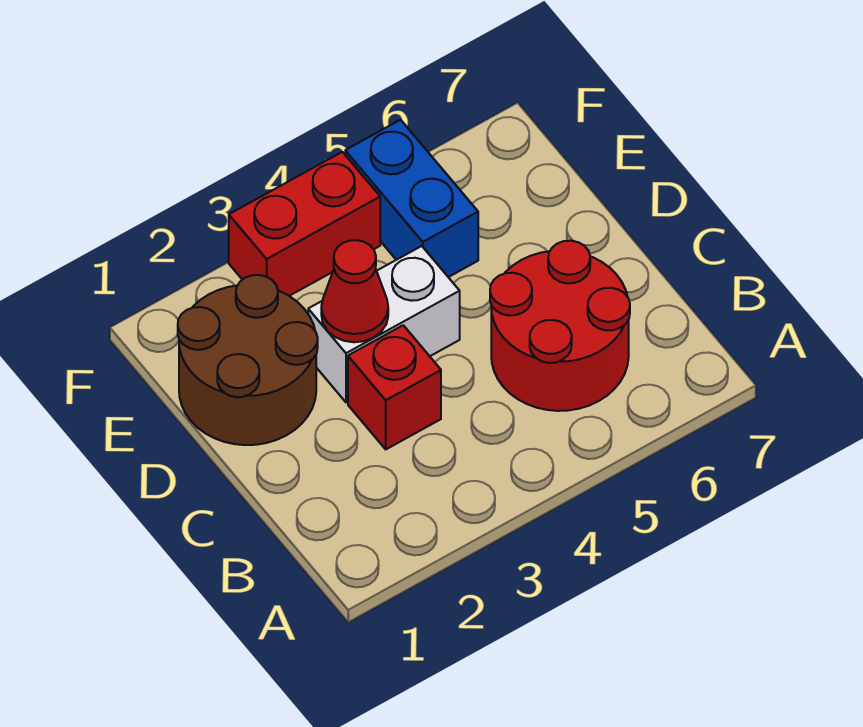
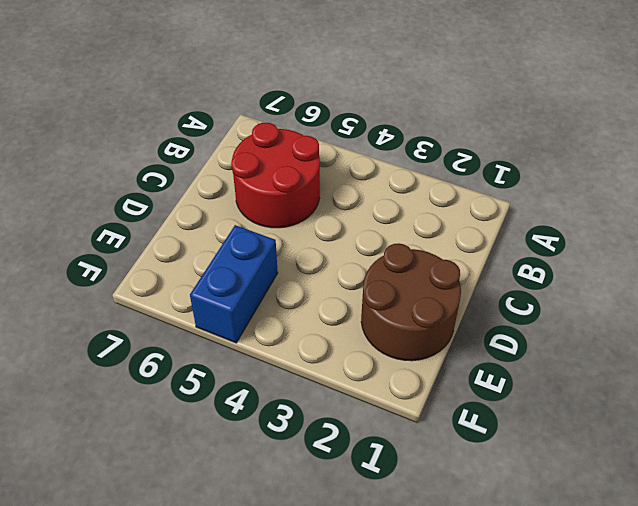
none -> red brick C3 level 1
none -> white brick D3:D4 level 1

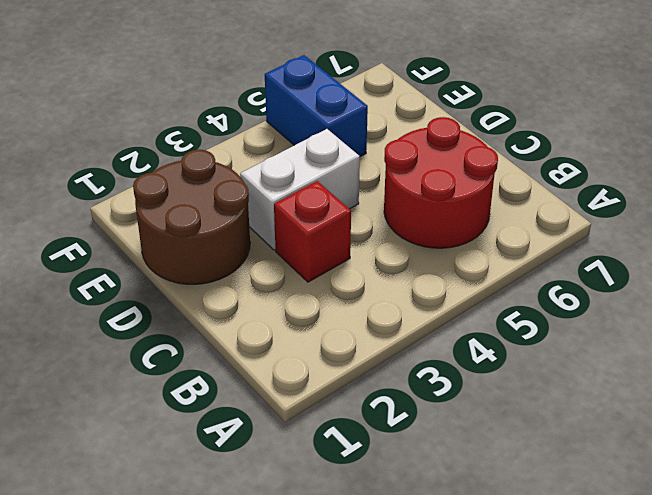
none -> red brick F3:F4 level 1
none -> red cone D3 level 2

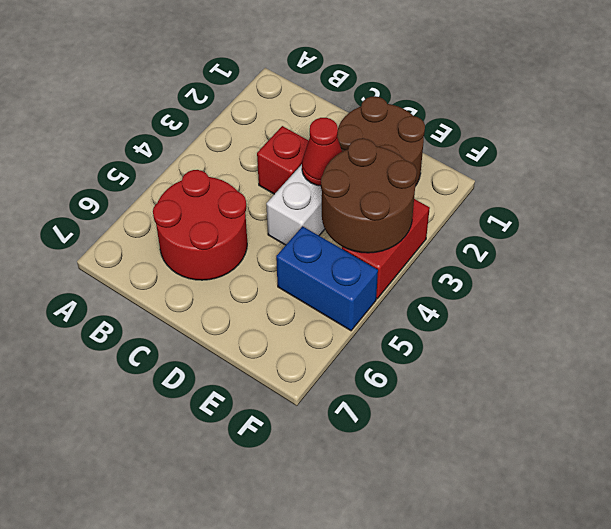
brown round brick E3:F4 level 2 -> none

